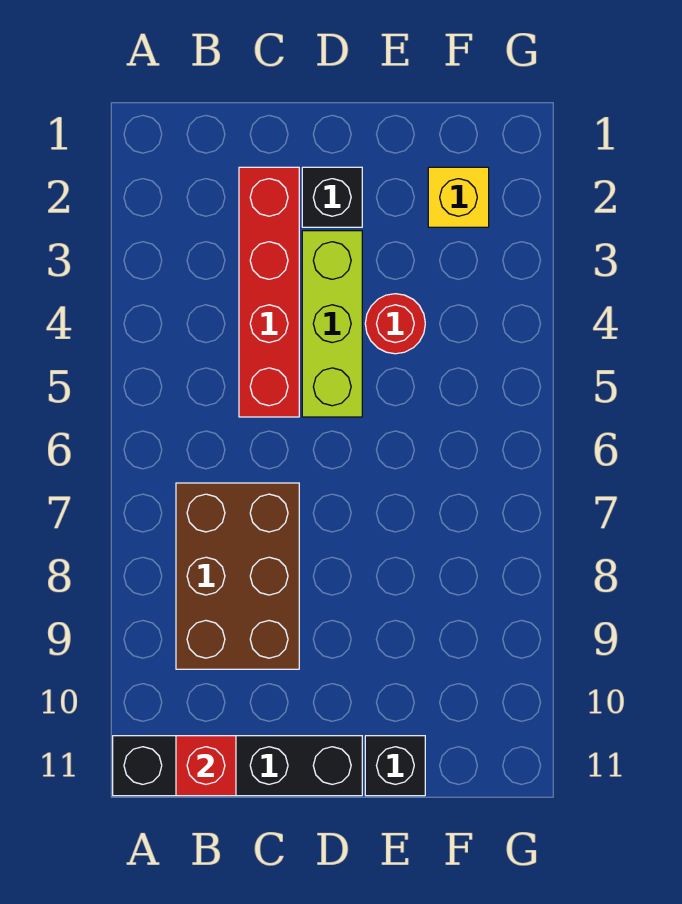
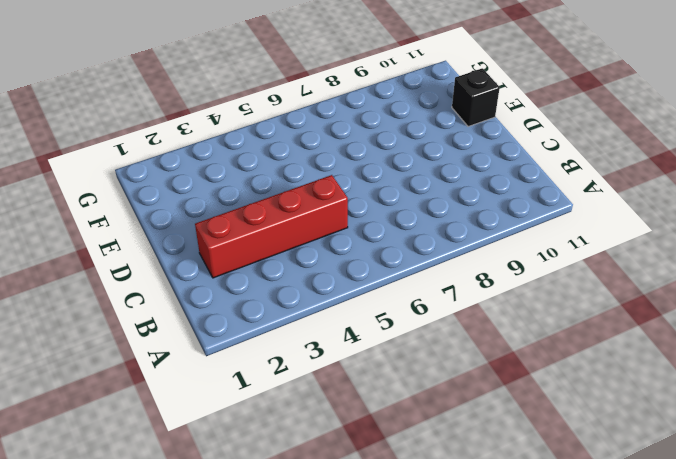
none -> black brick A11:D11 level 1
none -> brown brick B7:C9 level 1

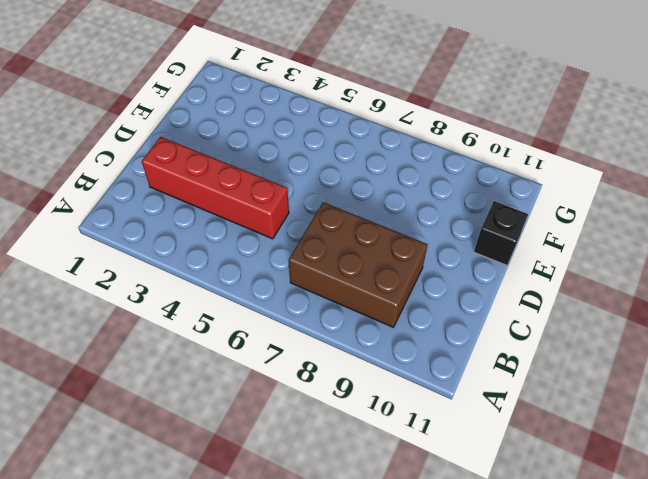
none -> black brick A11:D11 level 1
none -> black brick D2 level 1

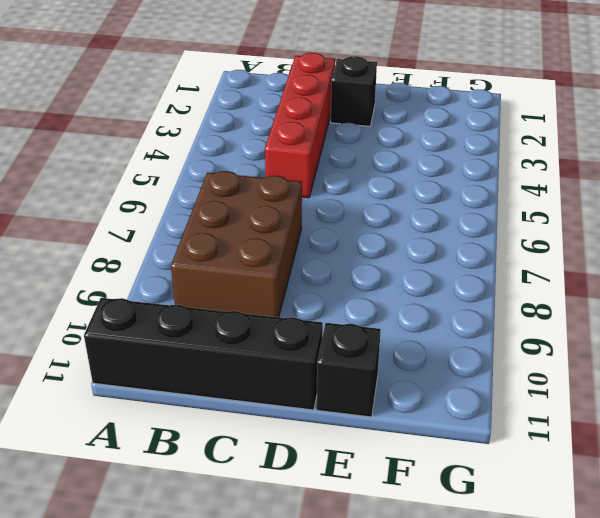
none -> lime brick D3:D5 level 1
none -> red round brick E4 level 1

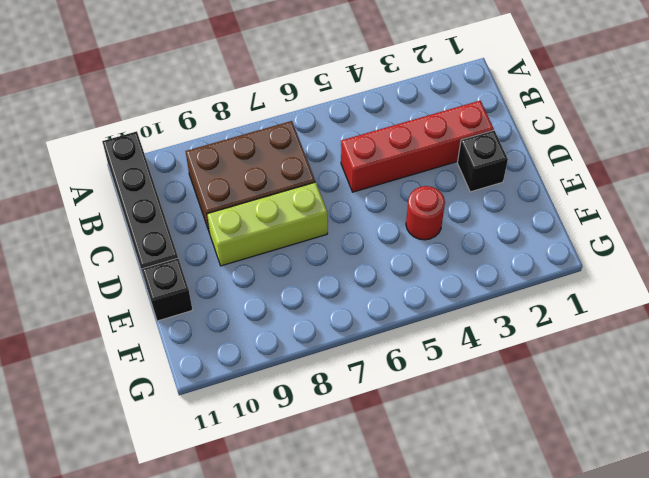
lime brick D7:D9 level 1 -> lime brick D3:D5 level 1
none -> yellow brick F2 level 1
none -> red brick B11 level 2

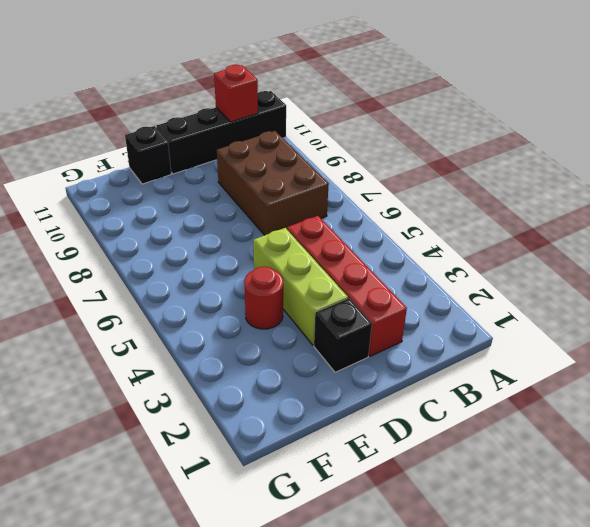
none -> yellow brick F2 level 1

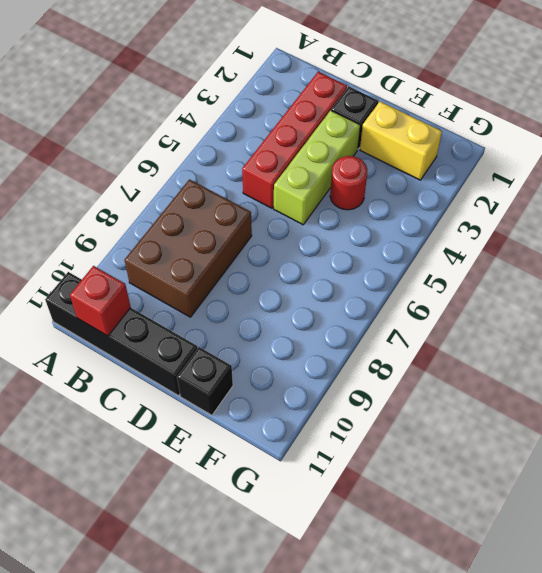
yellow brick E2:F2 level 1 -> yellow brick F2 level 1

